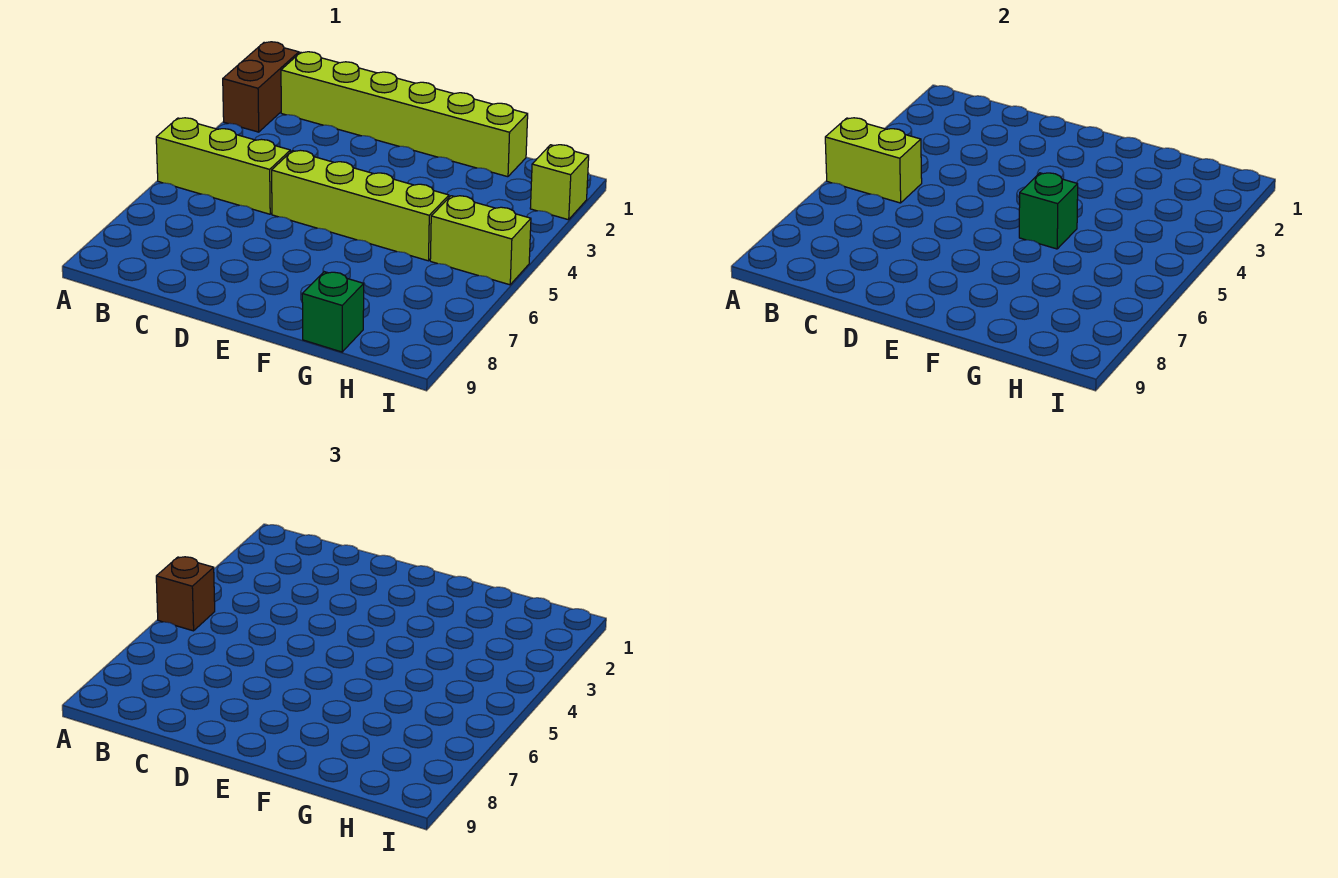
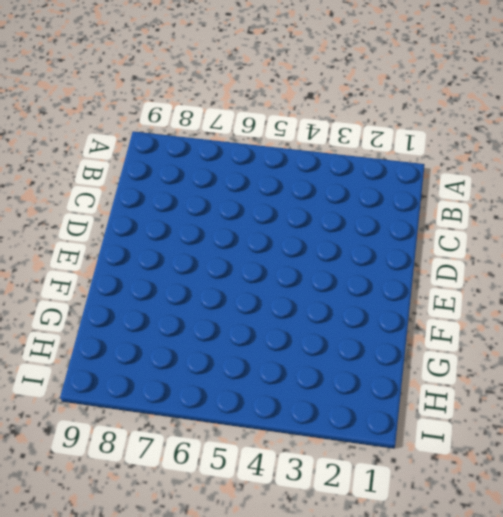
none -> brown brick A1:A2 level 1
none -> lime brick A5:C5 level 1

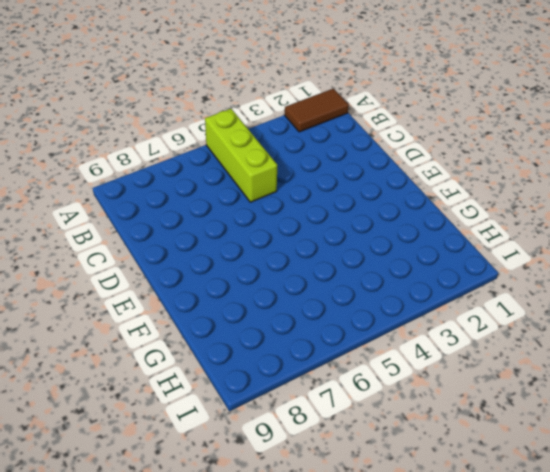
brown tile A1:A2 level 1 -> brown brick A1:A2 level 1
none -> lime brick B1:G1 level 1
none -> lime brick D5:G5 level 1

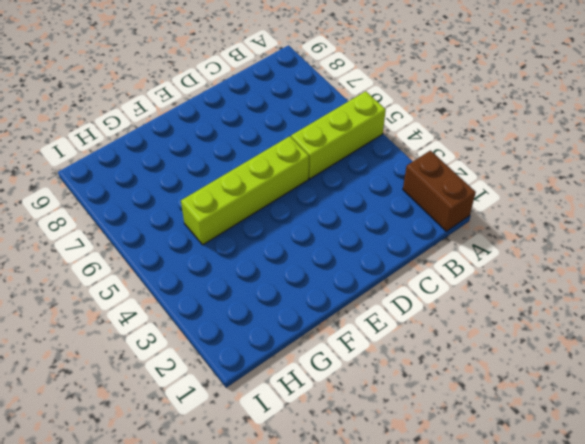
none -> lime brick B1:G1 level 1
none -> green brick G9 level 1

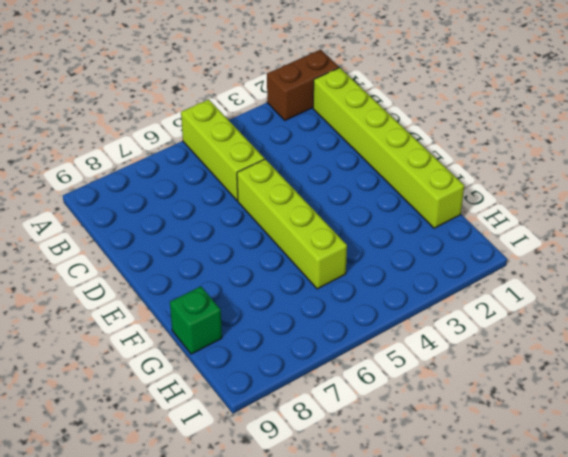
none -> lime brick H5:I5 level 1
none -> lime brick I2 level 1

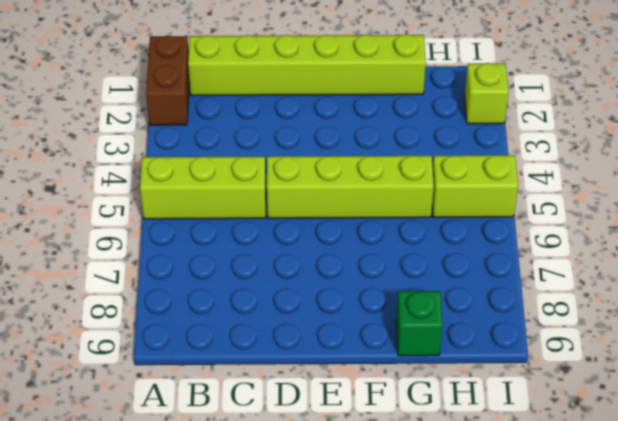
none -> lime brick A5:B5 level 2
none -> green brick F5 level 2

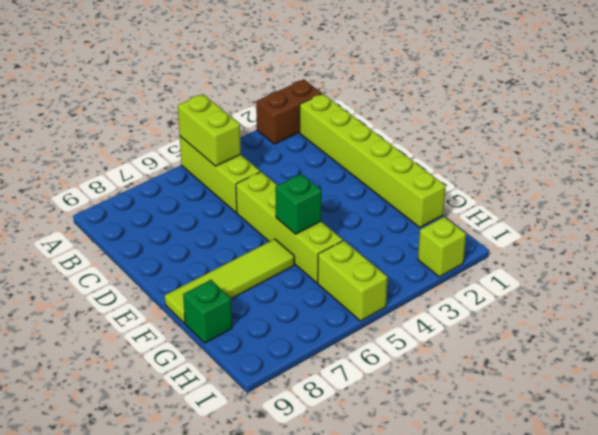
lime tile F6:F9 level 1 -> none
none -> brown brick A5 level 3

